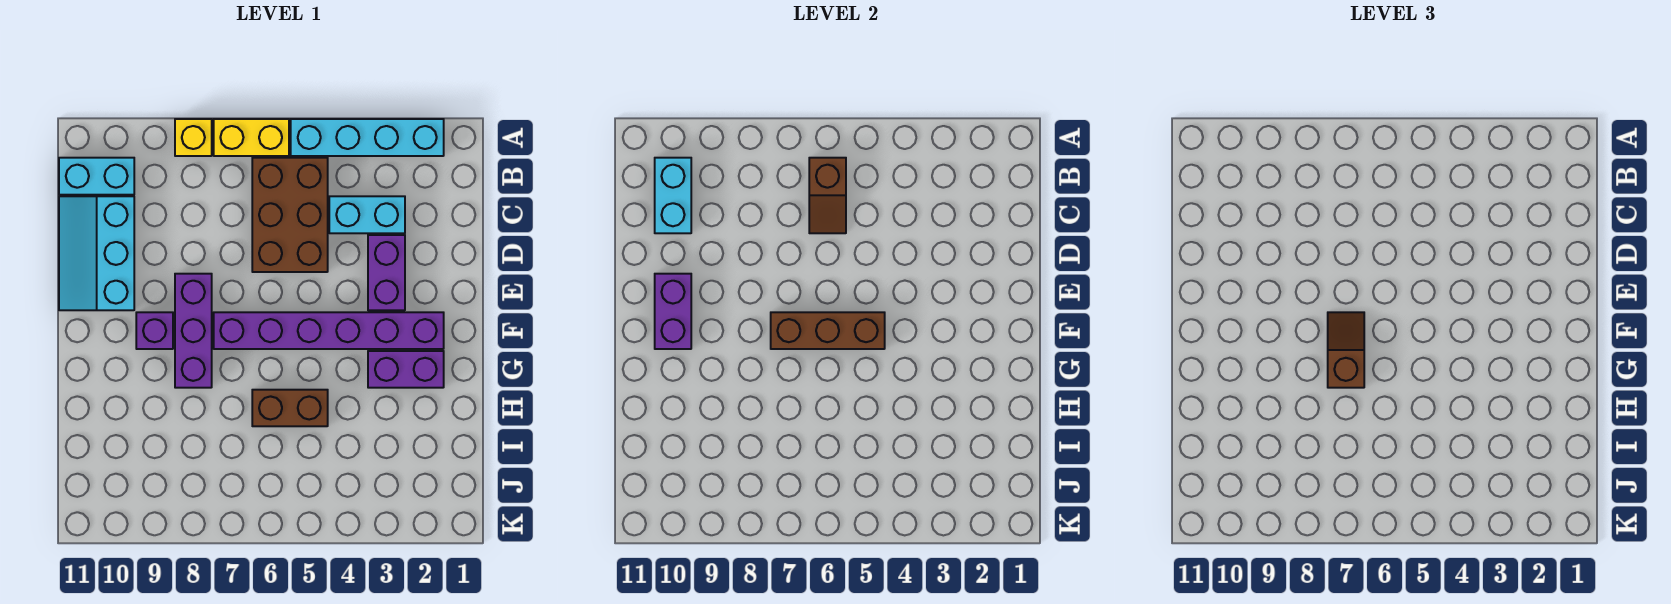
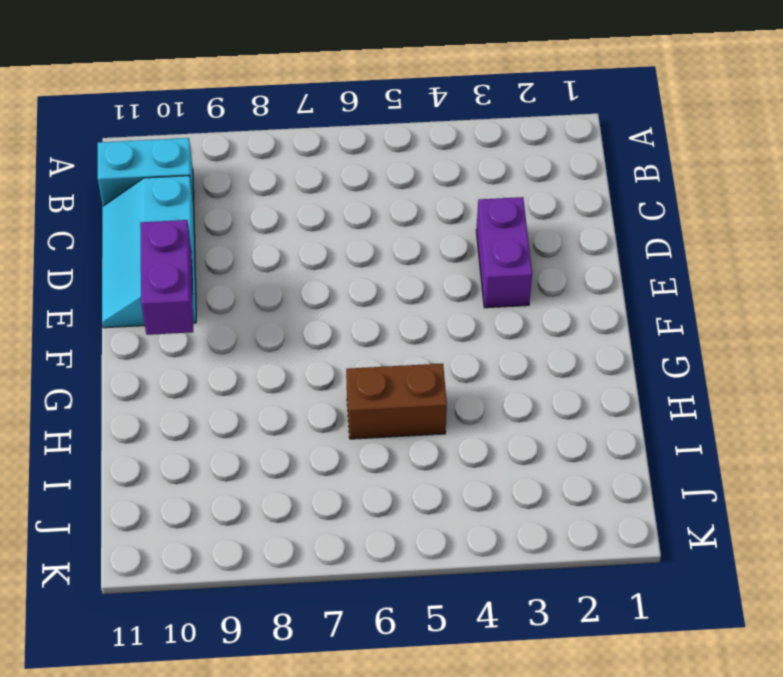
none -> cyan brick A2:A5 level 1
none -> yellow brick A6:A7 level 1
none -> yellow brick A8 level 1

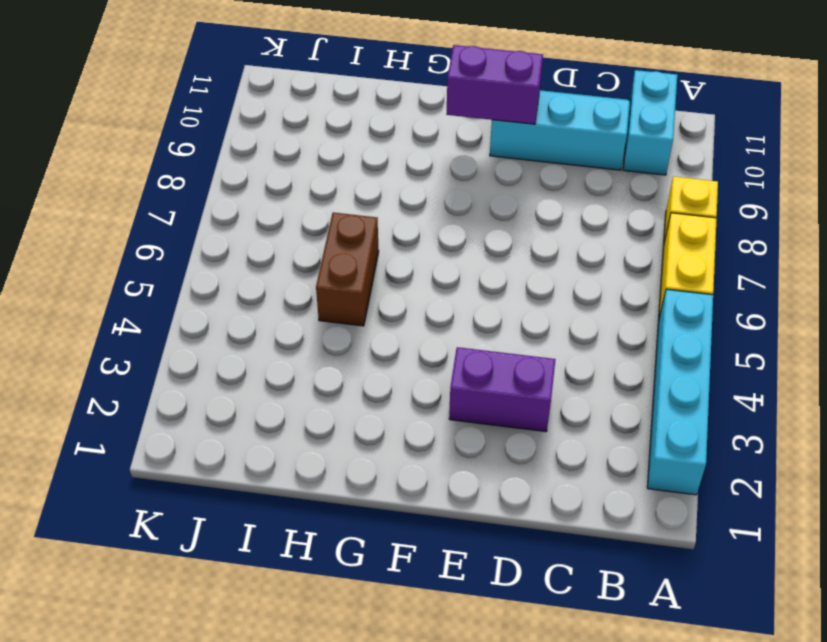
none -> brown brick B5:D6 level 1
none -> cyan brick C3:C4 level 1
none -> purple brick E8:G8 level 1

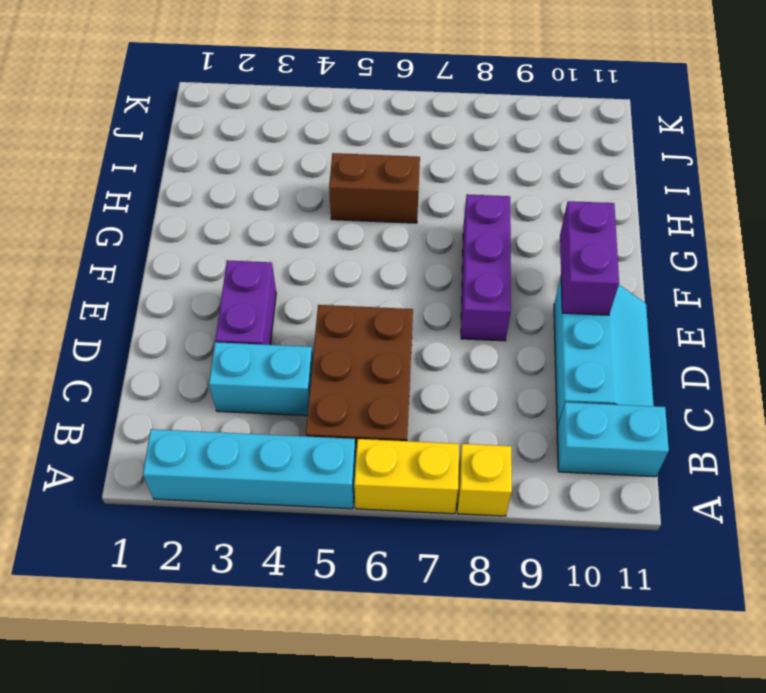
none -> purple brick F2:F7 level 1
none -> purple brick F9 level 1
none -> purple brick G2:G3 level 1

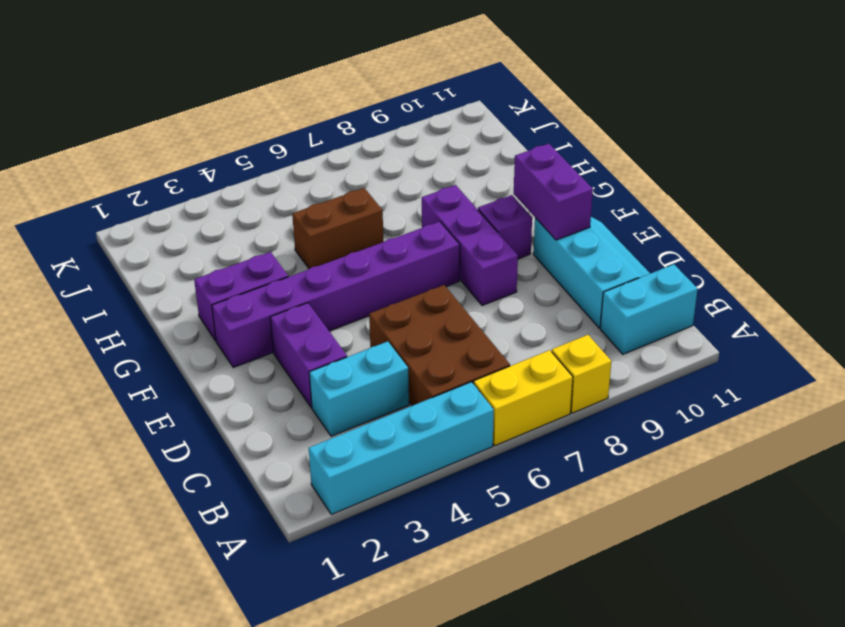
none -> brown slope B6:C6 level 2 top B
none -> cyan brick B10:C10 level 2
none -> brown brick F5:F7 level 2

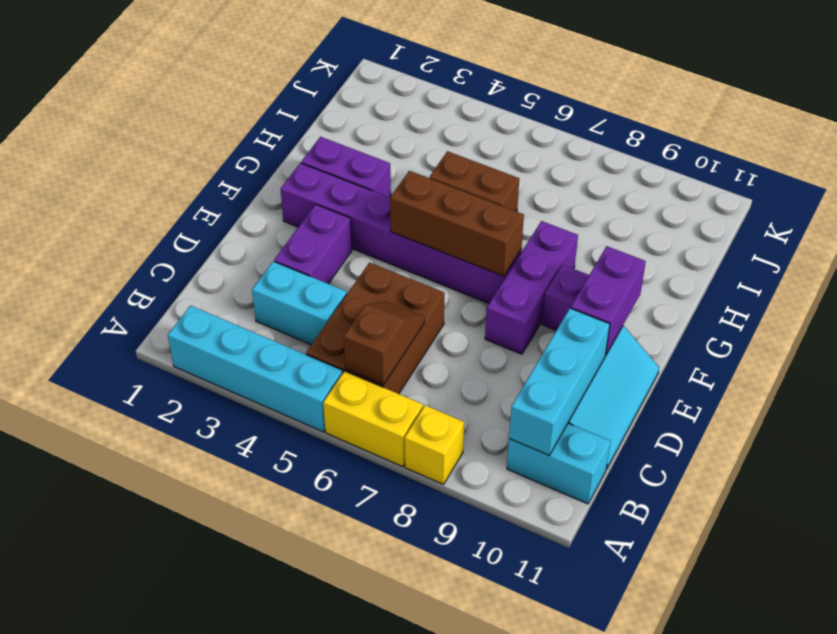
cyan brick B10:D10 level 2 -> cyan brick B10:C10 level 2
none -> brown slope F7:G7 level 3 top G

